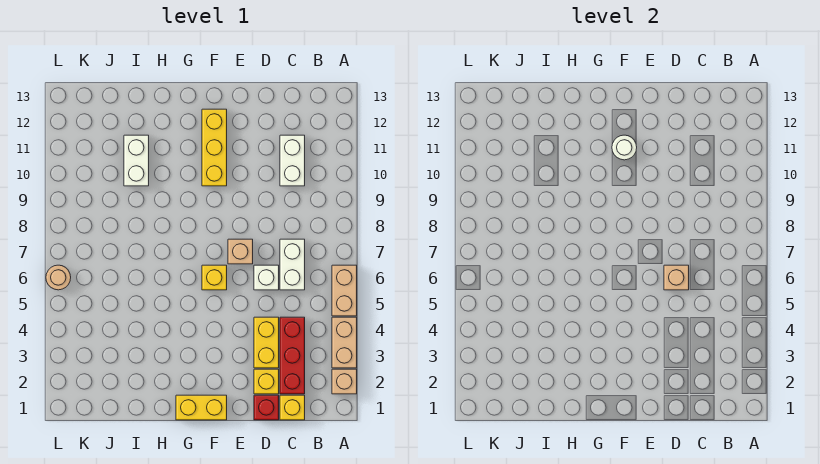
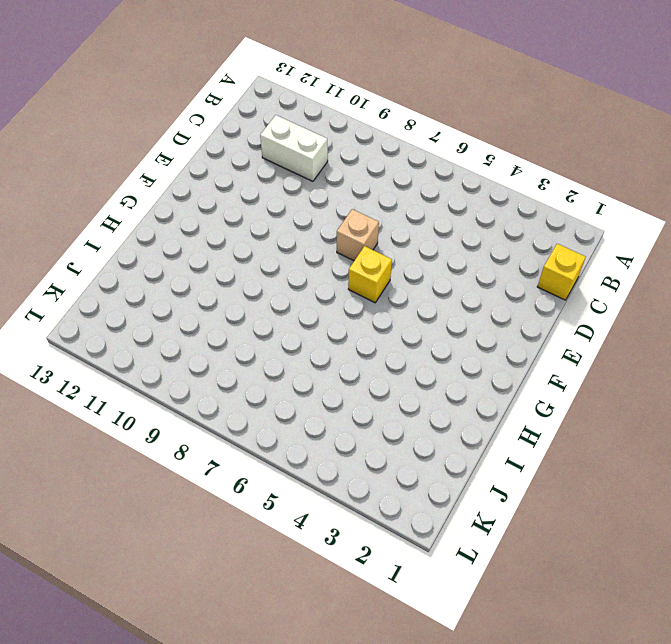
none -> tan brick A2 level 1
none -> tan brick A3:A4 level 1
none -> tan brick A5:A6 level 1

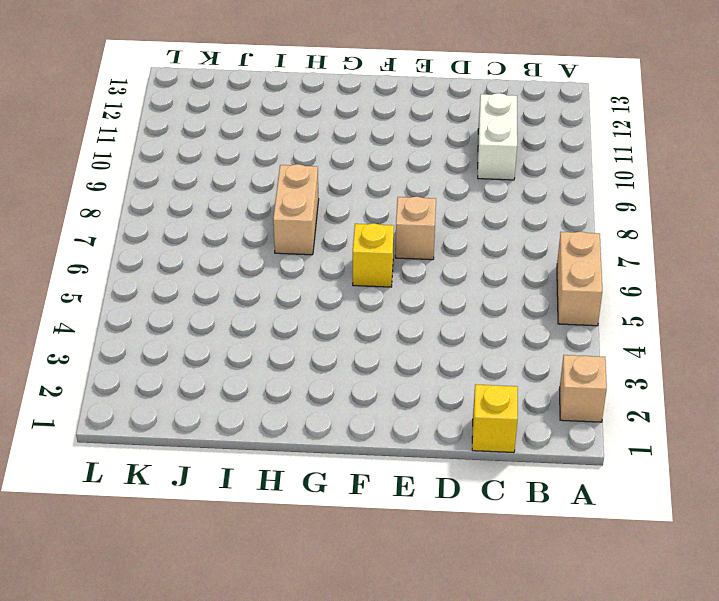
tan brick H7:H8 level 1 -> tan brick A3:A4 level 1
none -> red brick C2:C4 level 1
none -> white brick C6:C7 level 1
none -> red brick D1 level 1

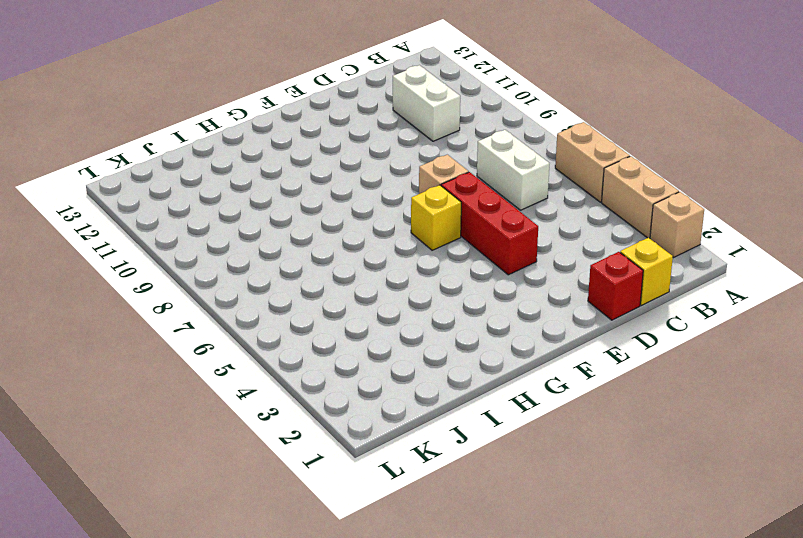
red brick E4:E6 level 1 -> red brick C2:C4 level 1
none -> yellow brick D2 level 1
none -> yellow brick D3:D4 level 1
none -> white brick D6 level 1

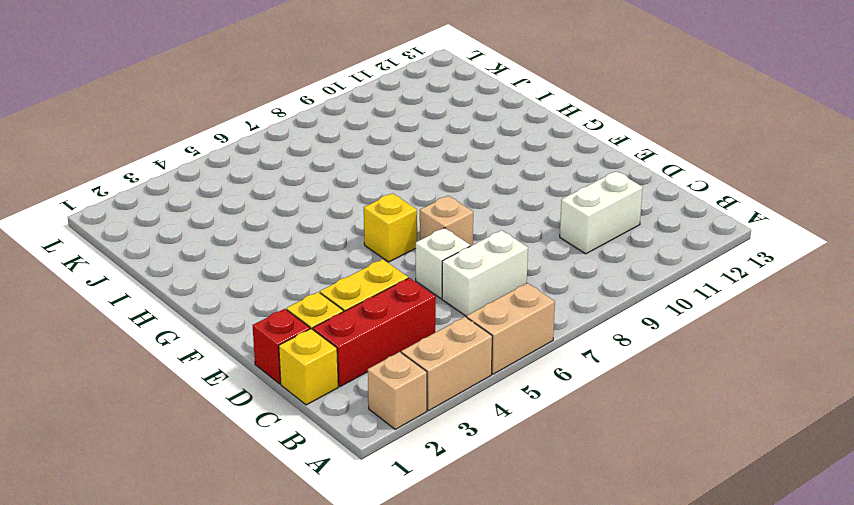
none -> yellow brick F1:G1 level 1
none -> yellow brick F10:F12 level 1
none -> white brick I10:I11 level 1

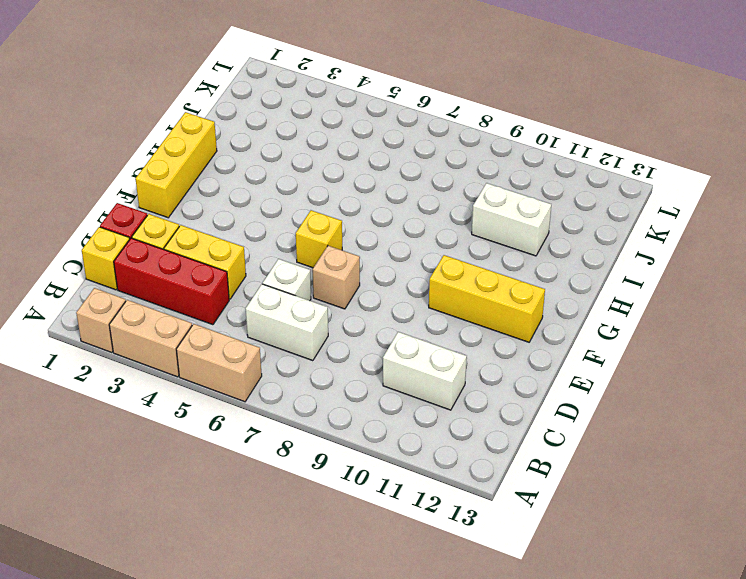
yellow brick F1:H1 level 1 -> yellow brick F1:G1 level 1
none -> tan round brick L6 level 1
none -> tan brick D6 level 2
none -> white round brick F11 level 2

